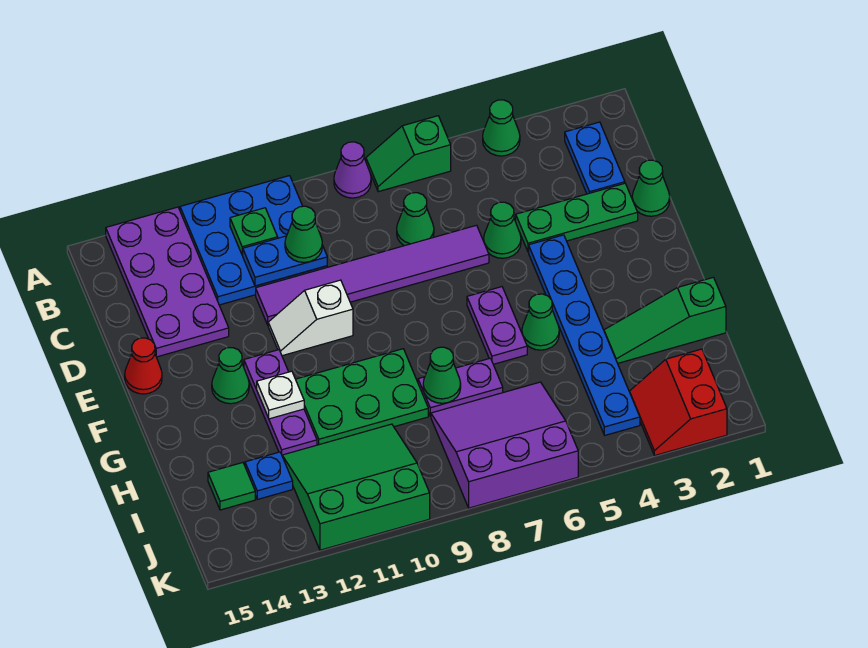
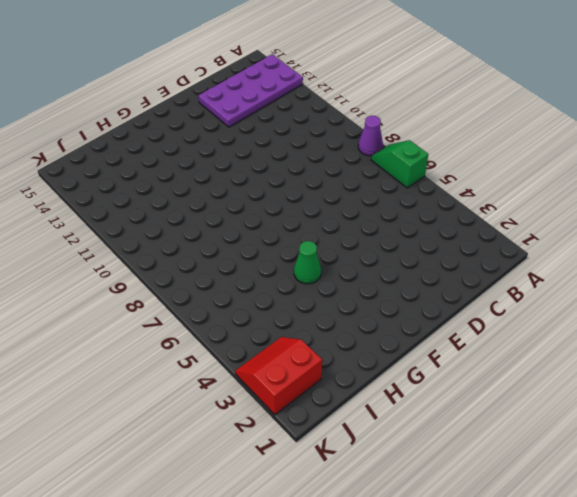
none -> green cone A4 level 1
none -> blue plate A10:C12 level 1
none -> blue plate B2:C2 level 1
none -> green cone C7 level 1

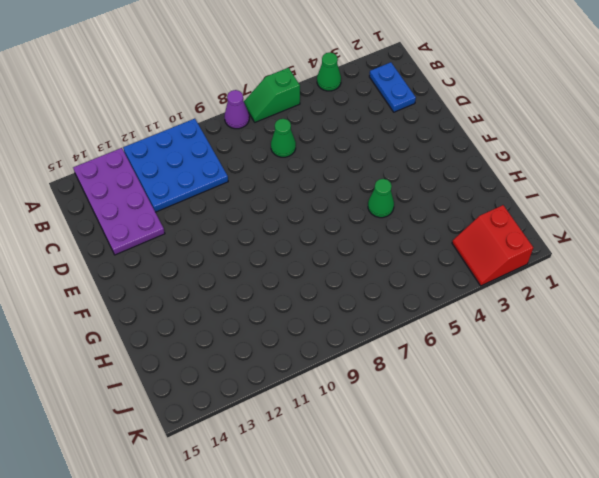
none -> green cone D1 level 1
none -> green plate D2:D4 level 1
none -> green cone D5 level 1
none -> purple tile D6:D11 level 1

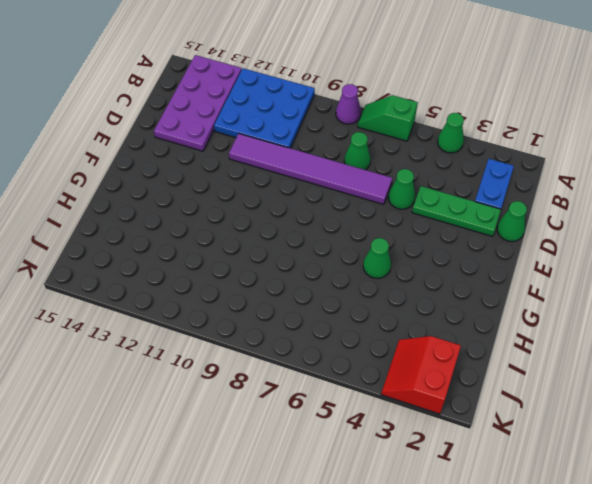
none -> blue plate E4:J4 level 1
none -> white slope E10:E11 level 1 top 10
none -> red cone E15 level 1
none -> purple plate F6:G6 level 1

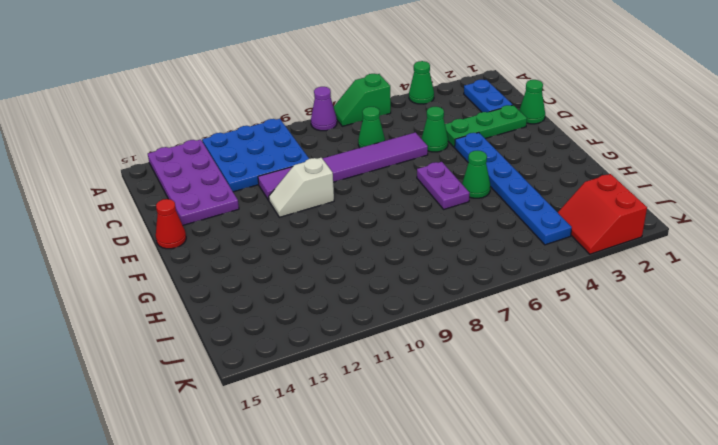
none -> purple plate F12:H12 level 1
none -> green cone F13 level 1
none -> green plate G9:H11 level 1
none -> green slope H1:H3 level 1 top 1

